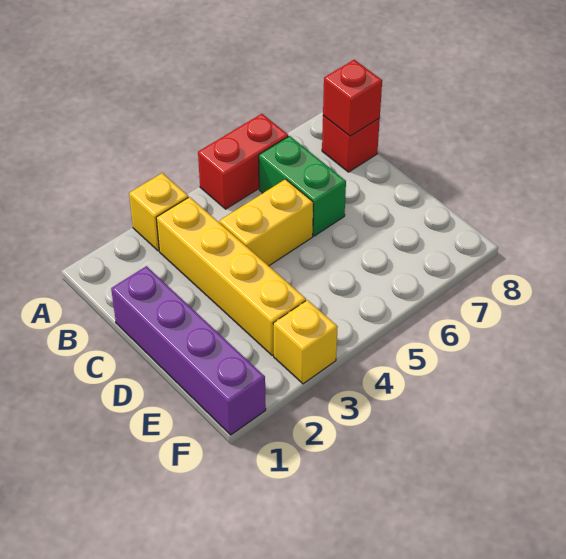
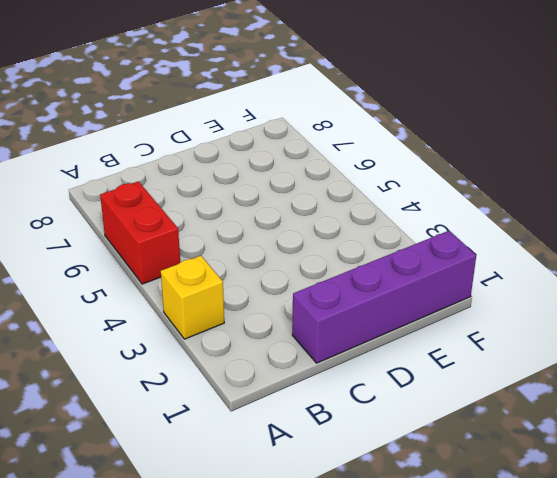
none -> yellow brick B3:E3 level 1
none -> green brick B6:C6 level 1

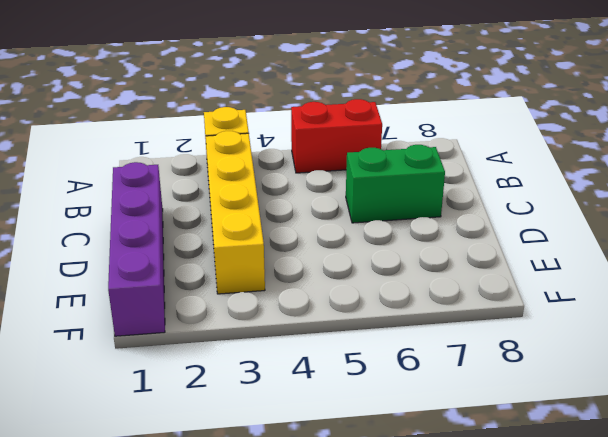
green brick C6:C7 level 1 -> green brick B6:C6 level 1
none -> red brick B8 level 1
none -> yellow brick C4:C5 level 1

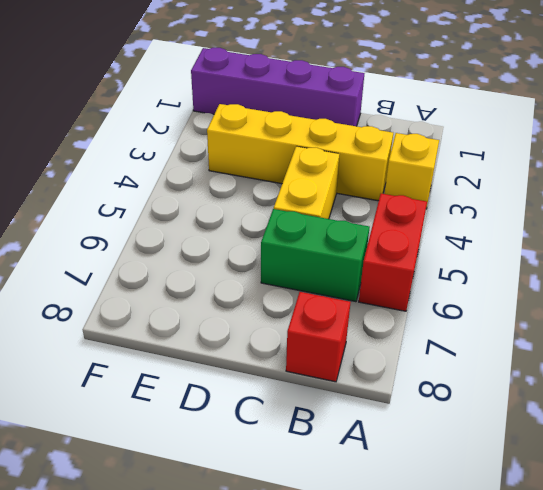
none -> yellow brick F3 level 1
none -> red brick B8 level 2

